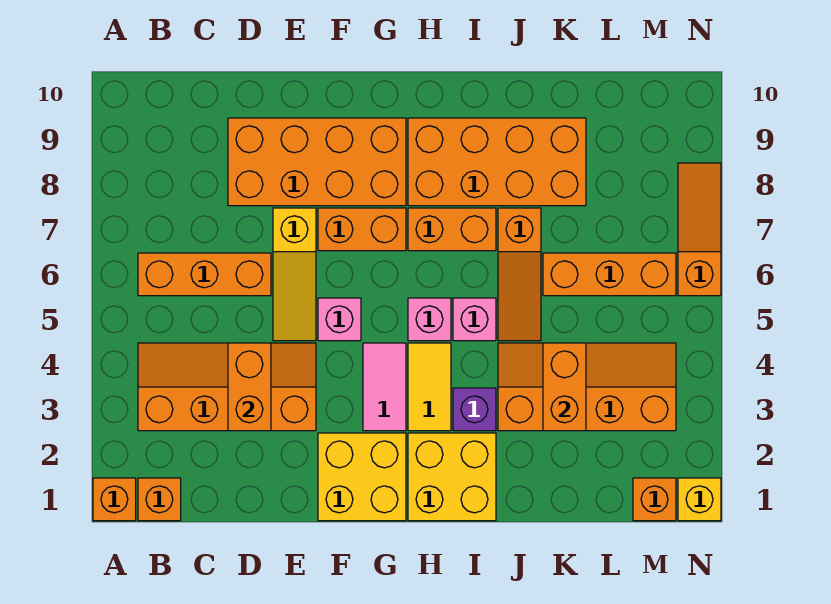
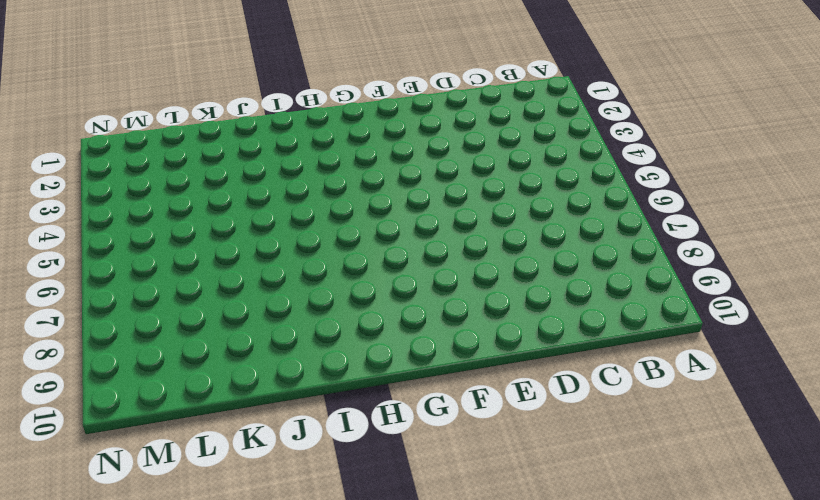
none -> orange brick A1 level 1
none -> orange brick B1 level 1
none -> orange slope B3:E4 level 1 top 3

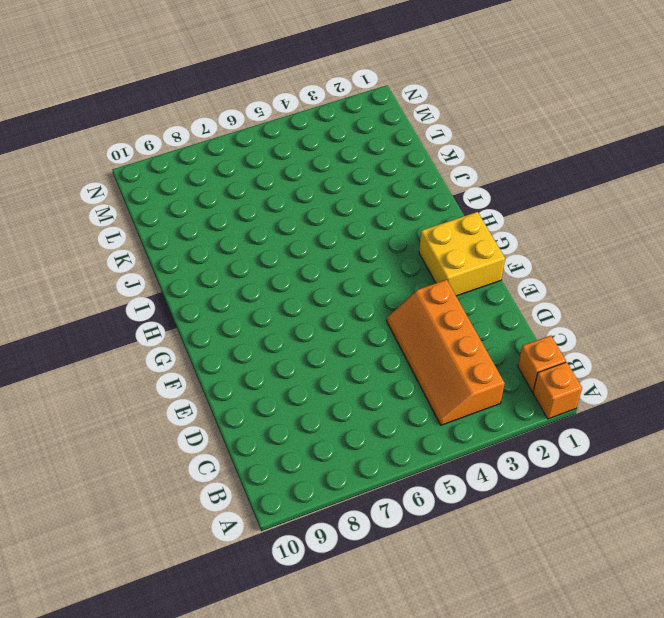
none -> orange brick B6:D6 level 1
none -> orange brick D8:G9 level 1
none -> yellow slope E5:E7 level 1 top 7

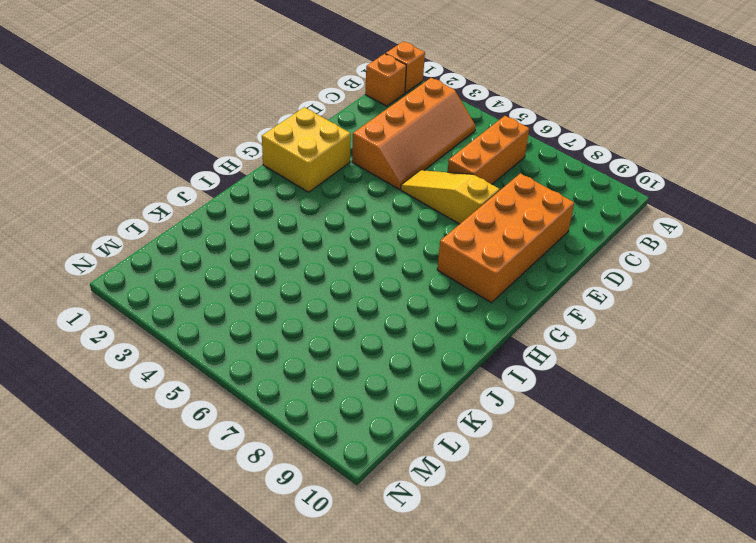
none -> pink brick F5 level 1
none -> orange brick F7:G7 level 1
none -> pink tile G3:G4 level 1

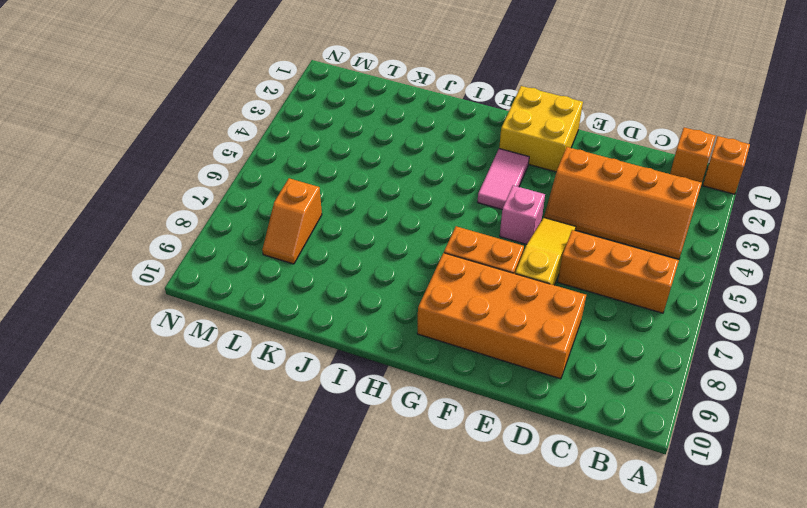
orange slope L7:L8 level 1 top 7 -> none
none -> yellow brick H1:I2 level 1
none -> yellow tile H3:H4 level 1
none -> pink brick H5 level 1

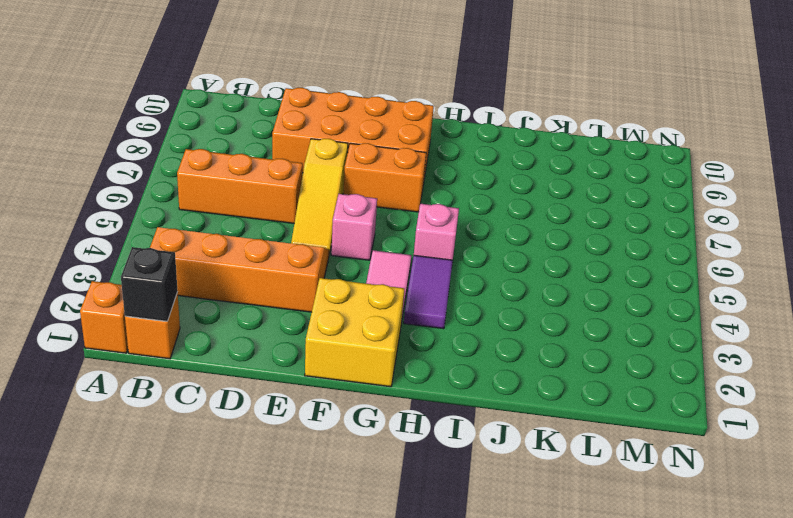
black brick B1 level 2 -> none
purple tile H3:H4 level 1 -> yellow tile H3:H4 level 1
none -> yellow brick H1:I2 level 1
none -> orange brick H7:I7 level 1
none -> orange brick H8:K9 level 1

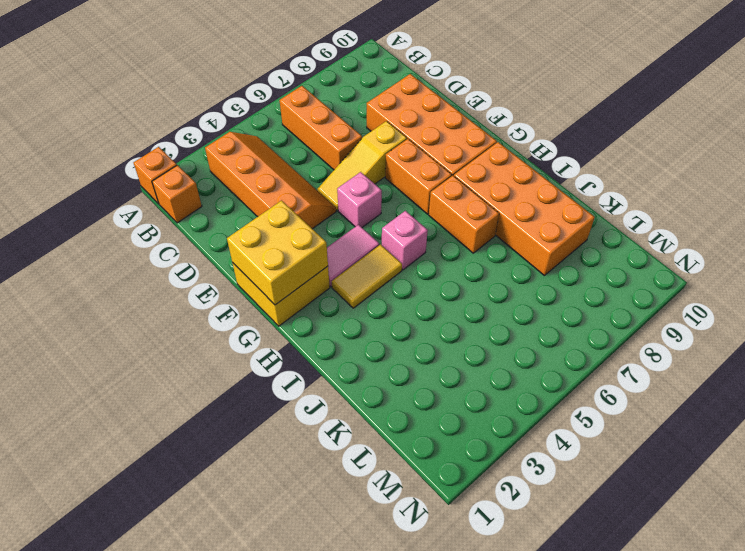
yellow brick F1:G2 level 2 -> yellow brick H1:I2 level 1
none -> purple brick I3 level 1
none -> pink brick I5 level 1
none -> orange slope J3:M4 level 1 top 3

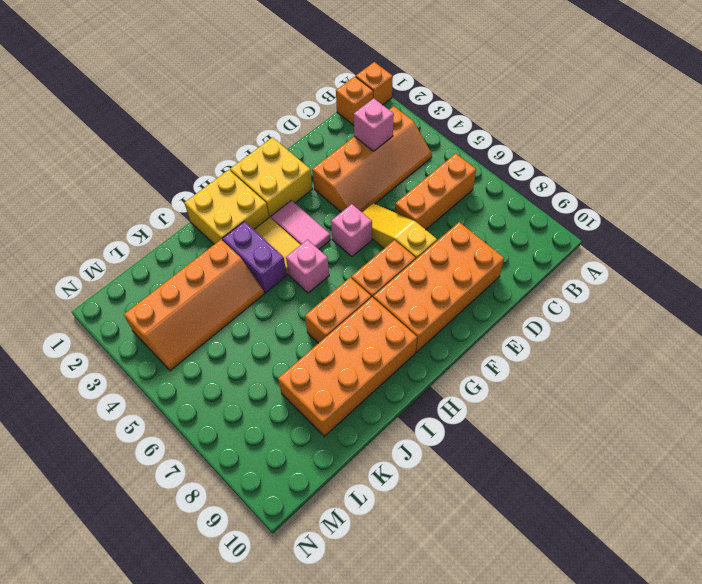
pink brick C3 level 2 -> pink brick I5 level 1
purple brick I3:I4 level 1 -> purple brick I3 level 1
none -> orange slope J5:J7 level 1 top 7
none -> orange brick K6:M6 level 1
none -> orange brick M1 level 1

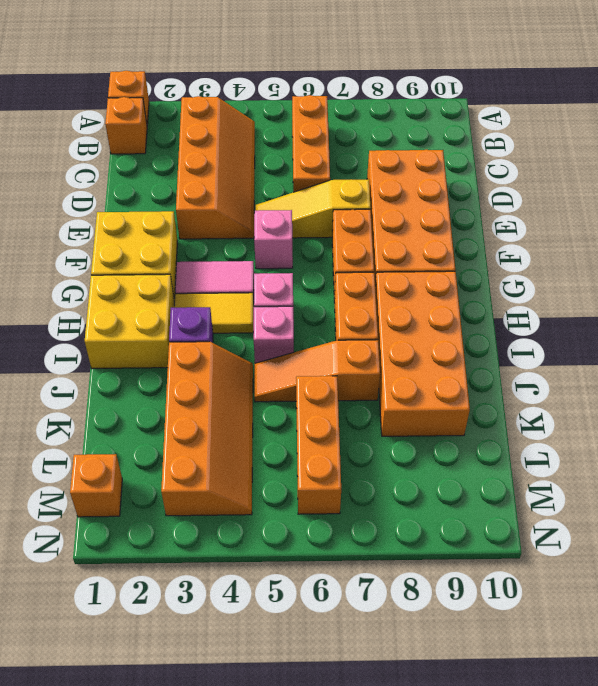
none -> yellow brick N1 level 1
none -> orange slope N6:N8 level 1 top 6
none -> orange brick D3:D4 level 2

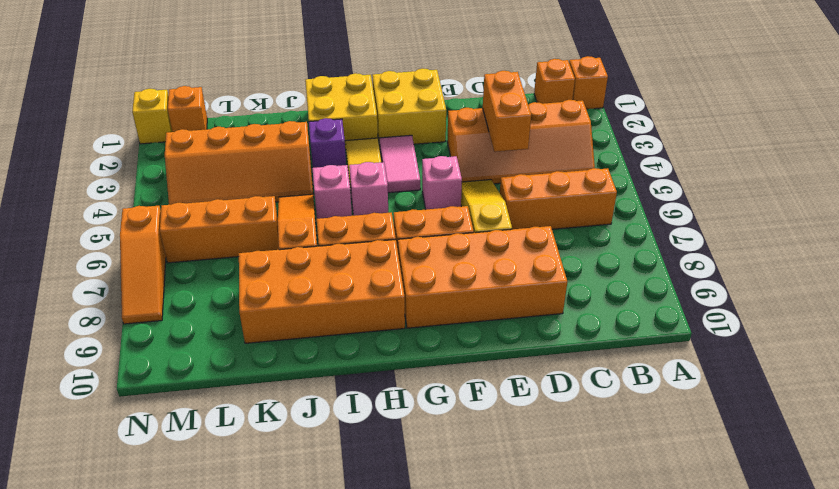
none -> orange brick K3:K4 level 2

